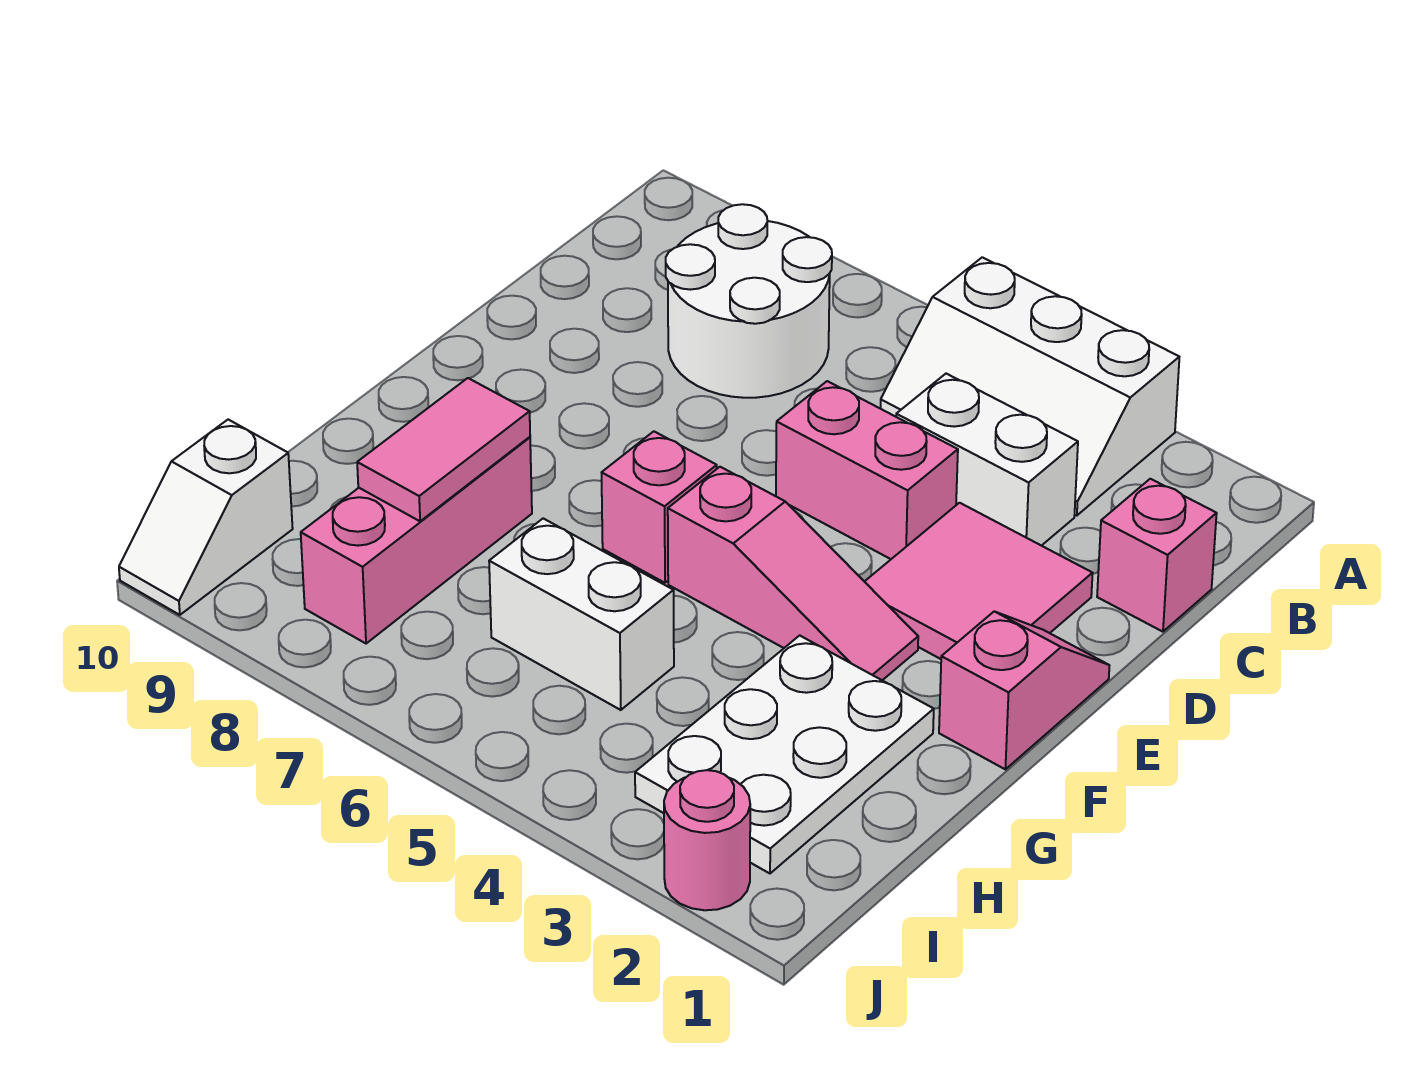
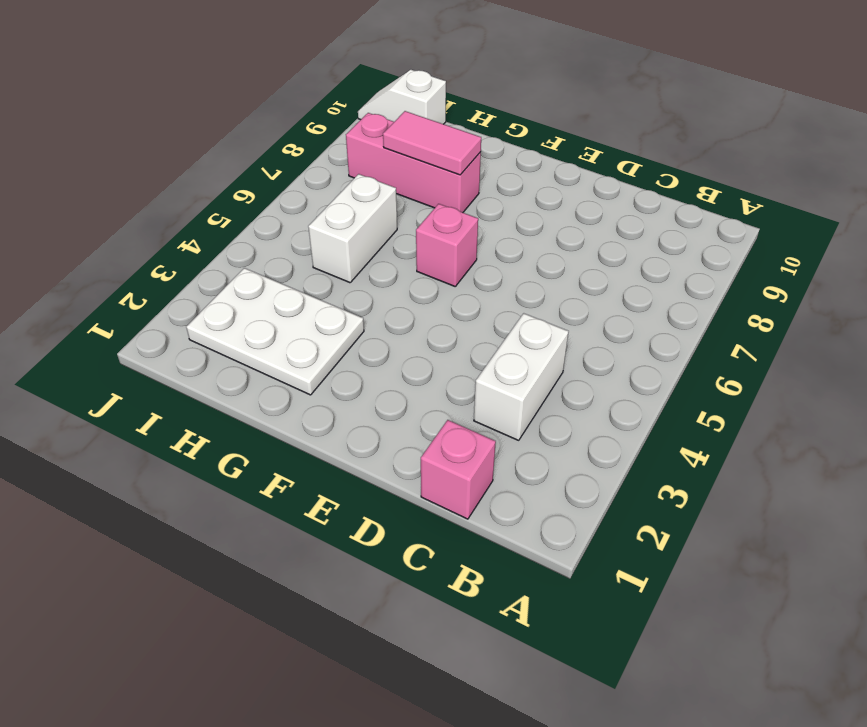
none -> white slope A3:B5 level 1 top A
none -> white round brick B7:C8 level 1
none -> pink tile D2:E3 level 1

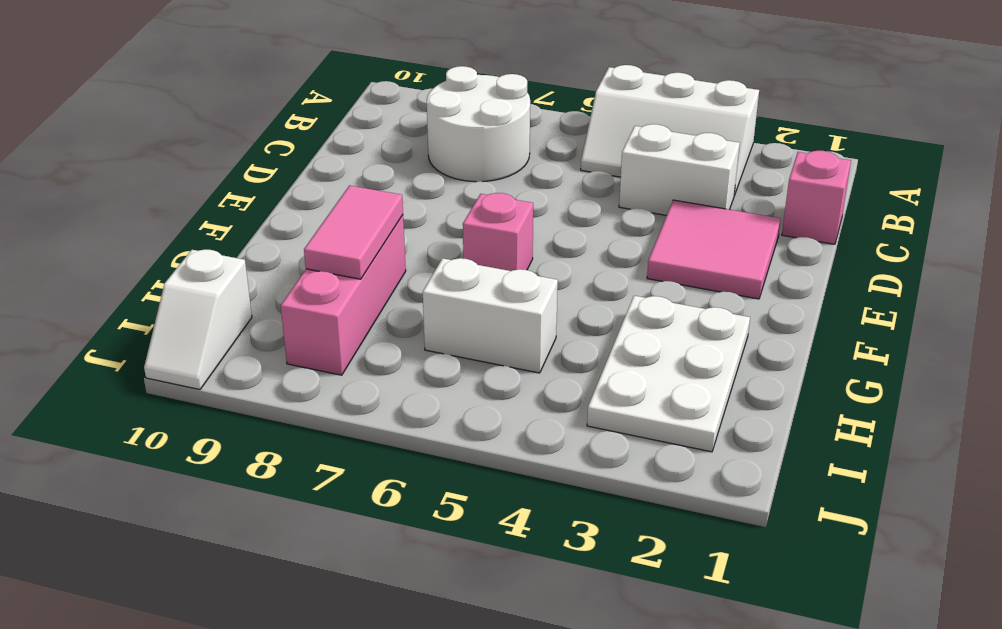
none -> pink brick D4:D5 level 1
none -> pink slope E1:F1 level 1 top F
none -> pink slope F3:F5 level 1 top 5

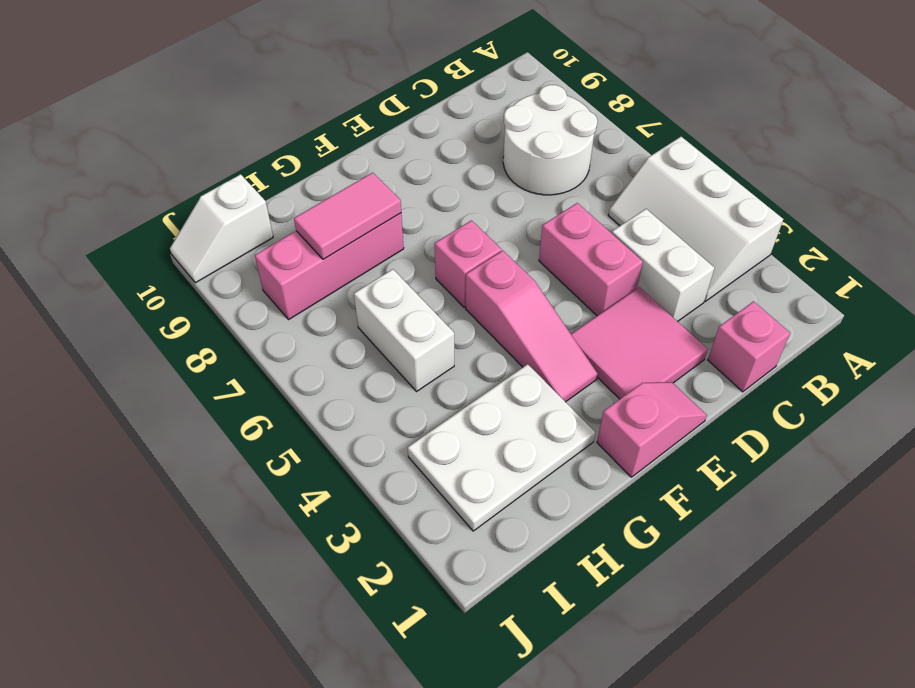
none -> pink round brick J2 level 1

